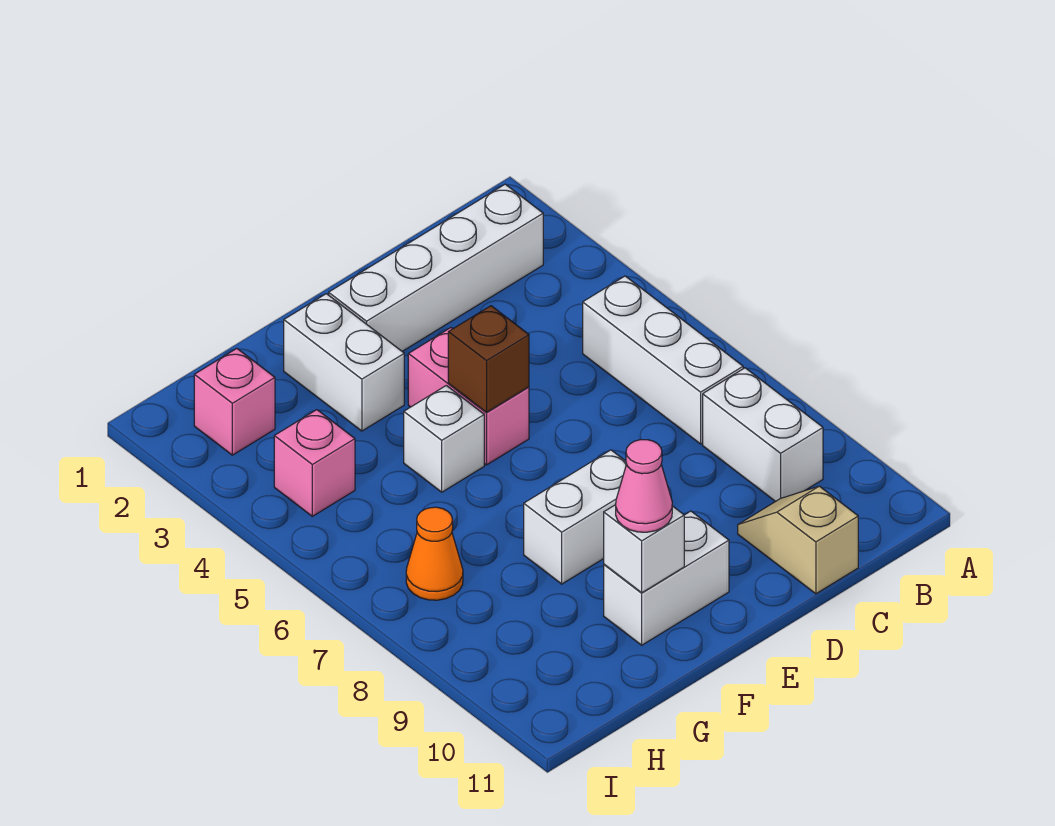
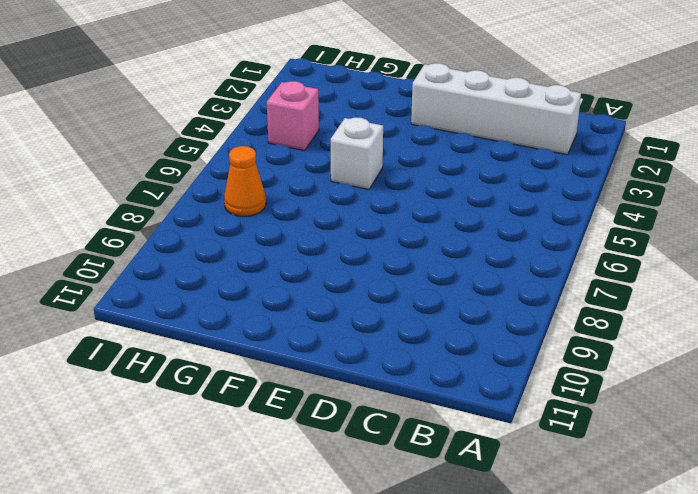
none -> white brick B5:B7 level 1
none -> white brick B8:B9 level 1
none -> tan slope C10:C11 level 1 top 11

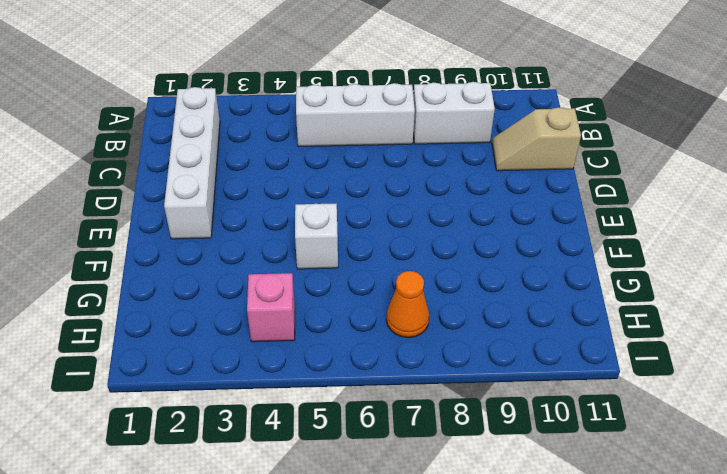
none -> pink brick E4:E5 level 1
none -> white brick E8:F8 level 1
none -> white brick E10:F10 level 1

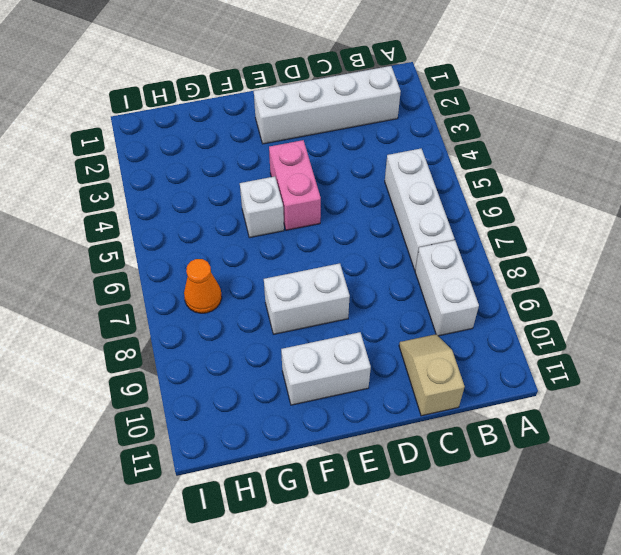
none -> white brick F2:F3 level 1
none -> pink brick H2 level 1
none -> pink brick H4 level 1

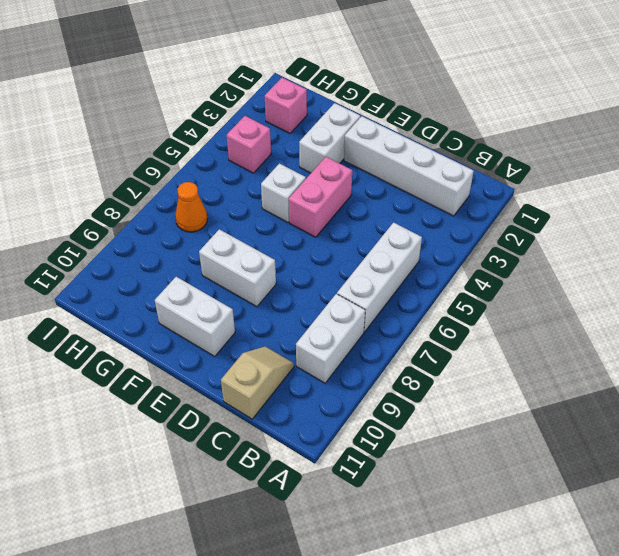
none -> brown brick E5 level 2
none -> white brick F10 level 2
none -> pink cone F10 level 3

